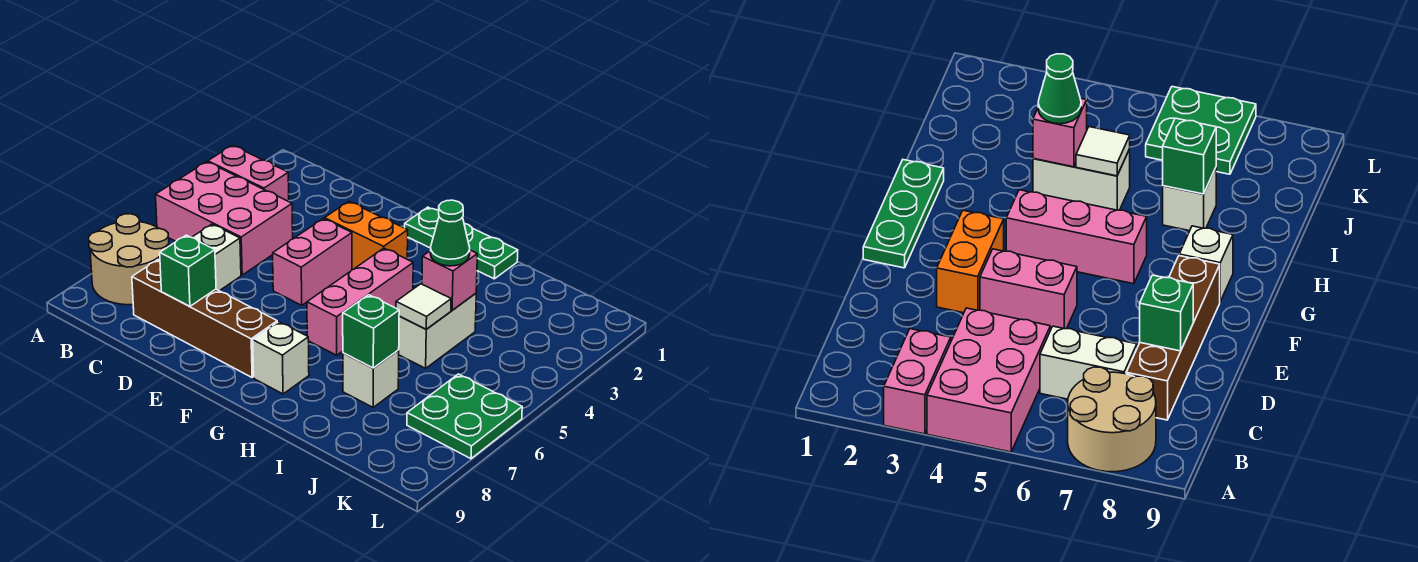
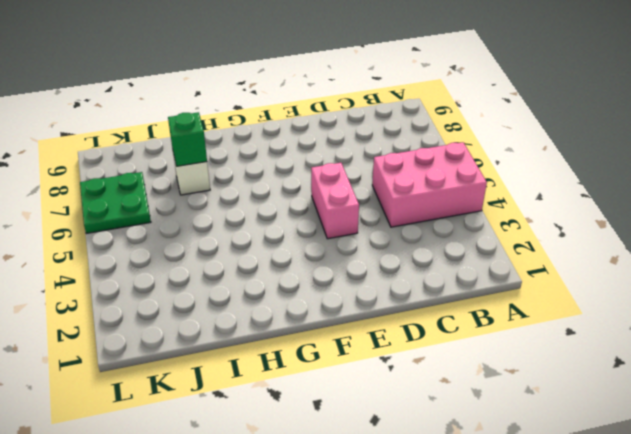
none -> pink brick A3:B3 level 1
none -> tan round brick A7:B8 level 1
none -> white brick C6:C7 level 1

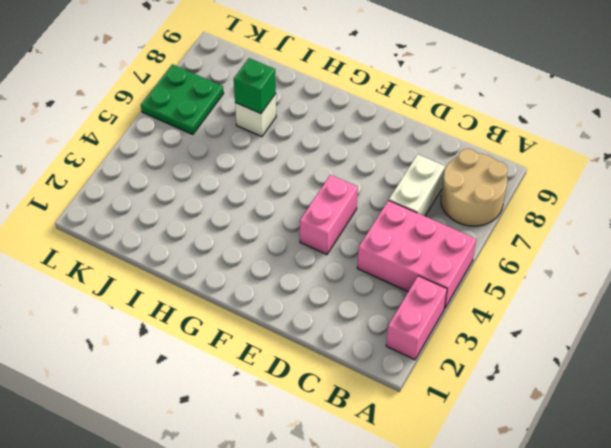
pink brick A2:A3 level 1 -> pink brick A3:B3 level 1
none -> brown brick C8:F8 level 1
none -> orange brick E3:F3 level 1
none -> green plate F1:H1 level 1

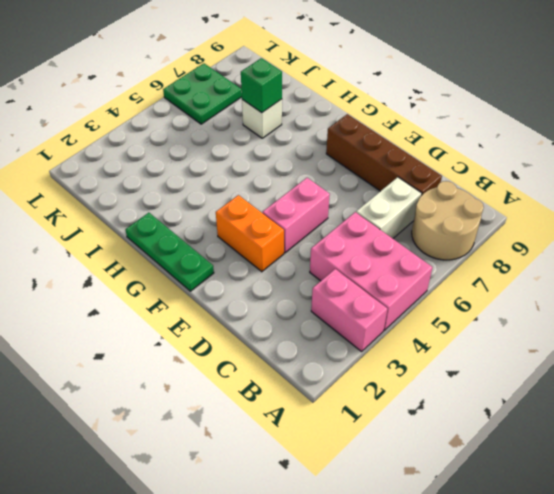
none -> pink brick G4:G6 level 1
none -> white brick G8 level 1
none -> white brick I4:I5 level 1

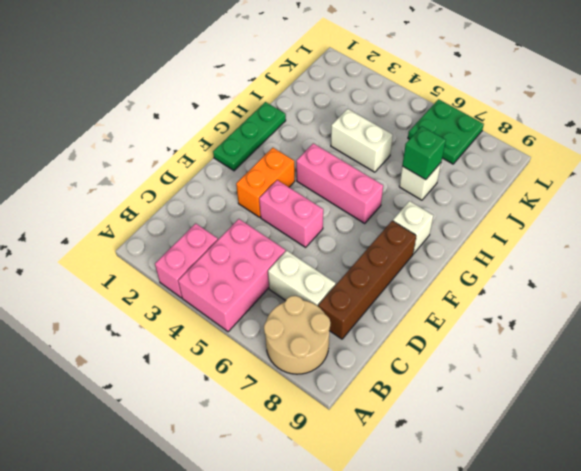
none -> green brick D8 level 2
none -> pink brick I4 level 2
none -> white tile I5 level 2

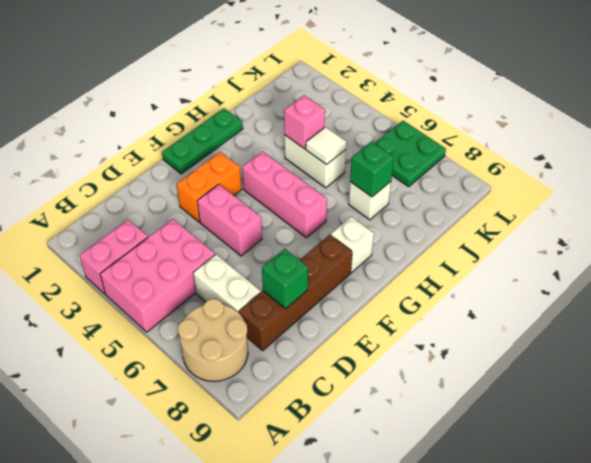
none -> green cone I4 level 3

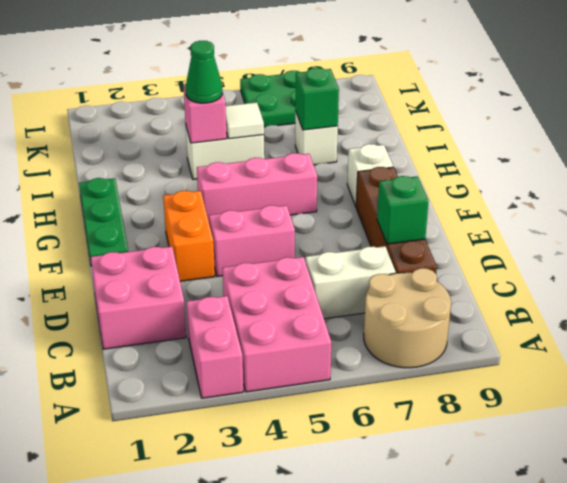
pink brick C1:D2 level 1 -> none

